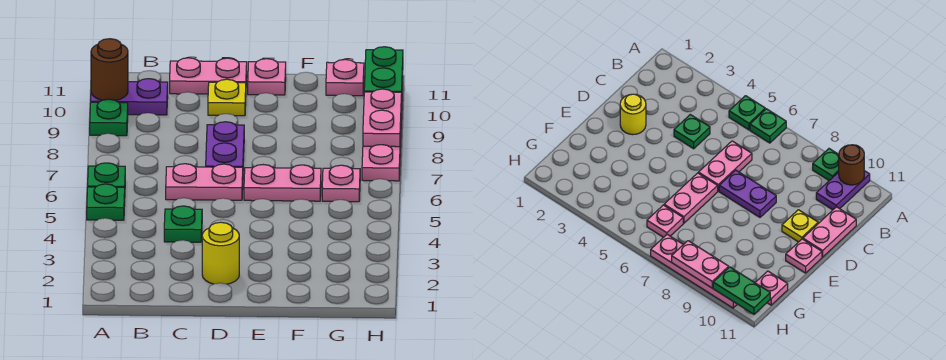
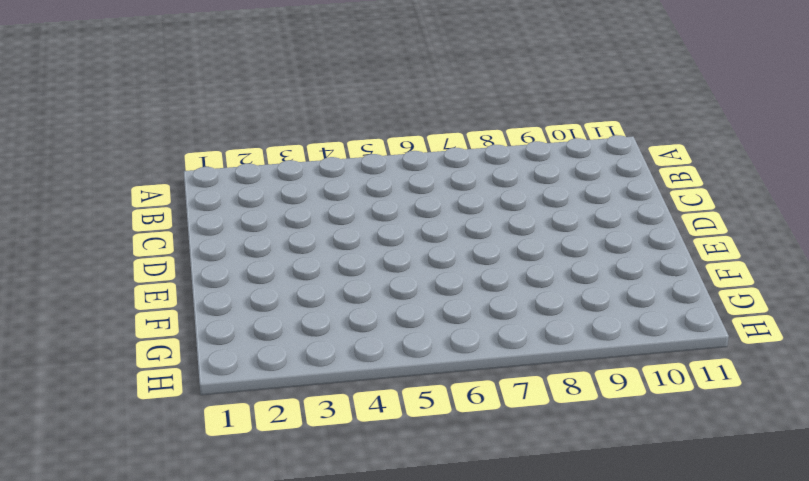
none -> green plate A5 level 1
none -> green plate A6 level 1
none -> green plate A9 level 1

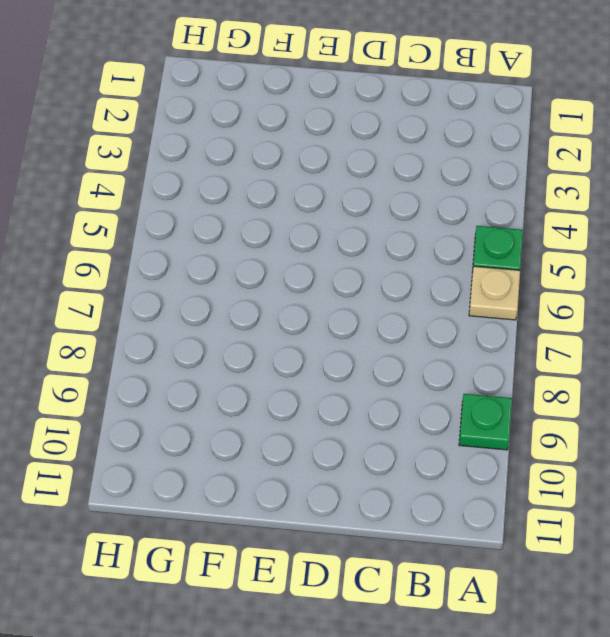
tan plate A6 level 1 -> green plate A6 level 1
none -> purple plate A10:B10 level 1
none -> green plate C4 level 1
none -> pink plate C6:D6 level 1

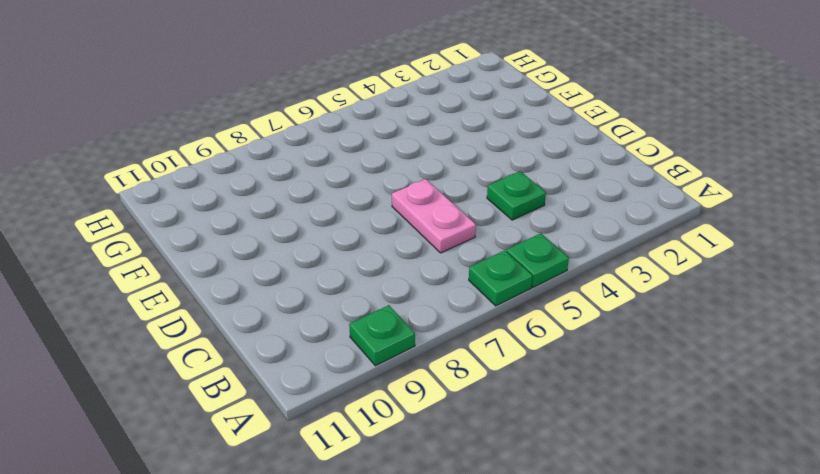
none -> purple plate A10:B10 level 1
none -> pink plate C11:D11 level 1
none -> yellow round brick D2 level 1

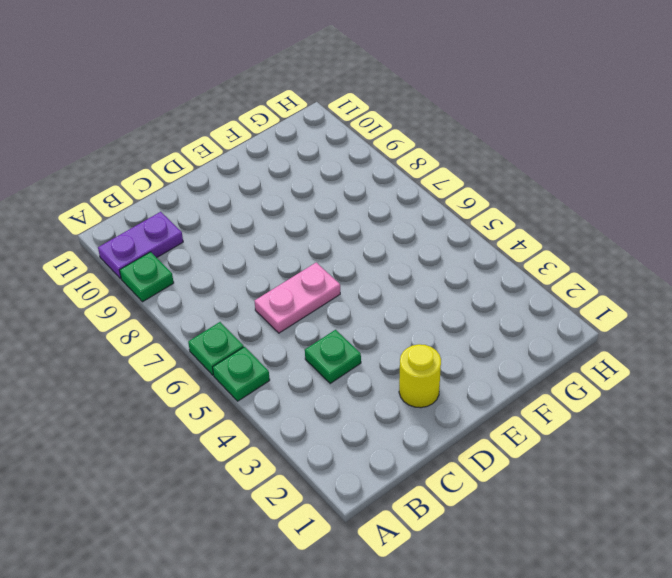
none -> pink plate C11:D11 level 1
none -> purple plate D7:D8 level 1
none -> yellow plate D10 level 1

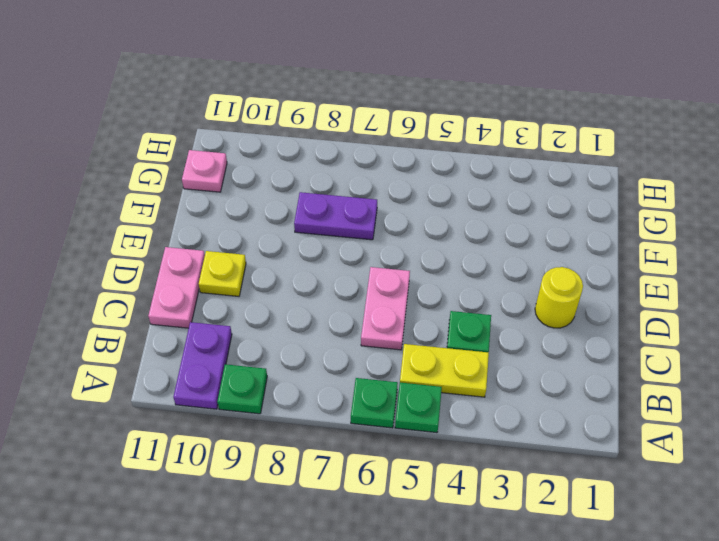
yellow plate B4:B5 level 1 -> none
purple plate F7:F8 level 1 -> purple plate D7:D8 level 1
none -> pink plate E6:F6 level 1
none -> pink plate E11 level 1
none -> pink plate G6 level 1

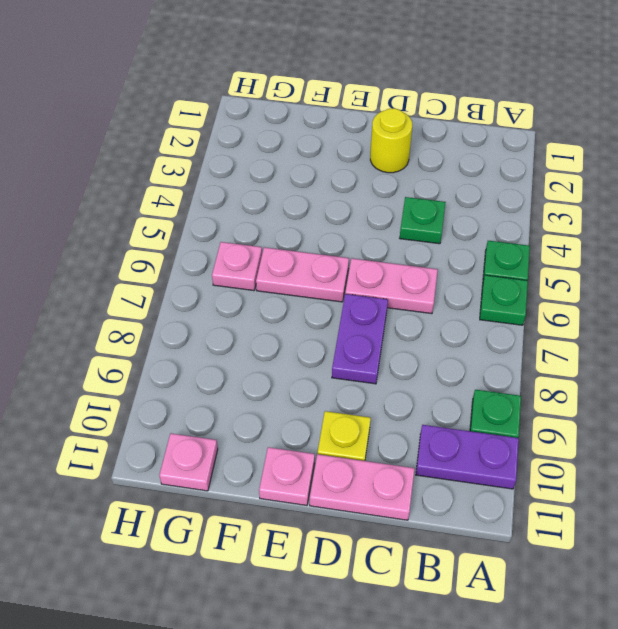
none -> pink plate H7:H10 level 1
none -> brown round brick A10 level 2
none -> pink plate H8:H9 level 2

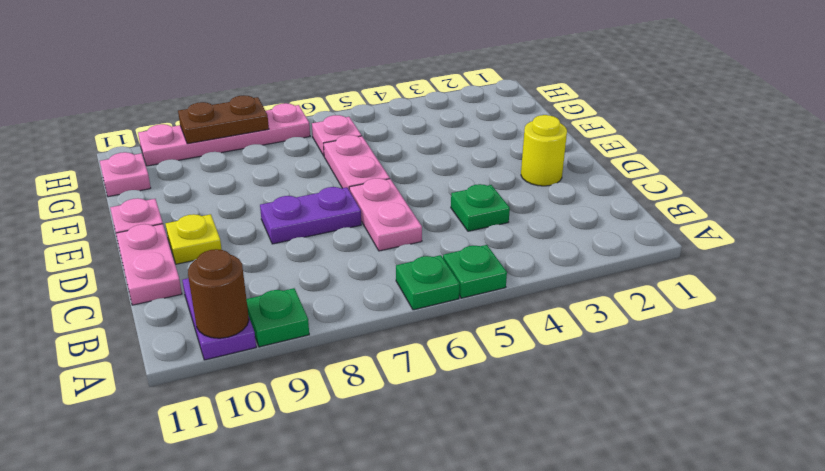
brown plate H8:H9 level 2 -> pink plate H8:H9 level 2
none -> green plate H10:H11 level 2

